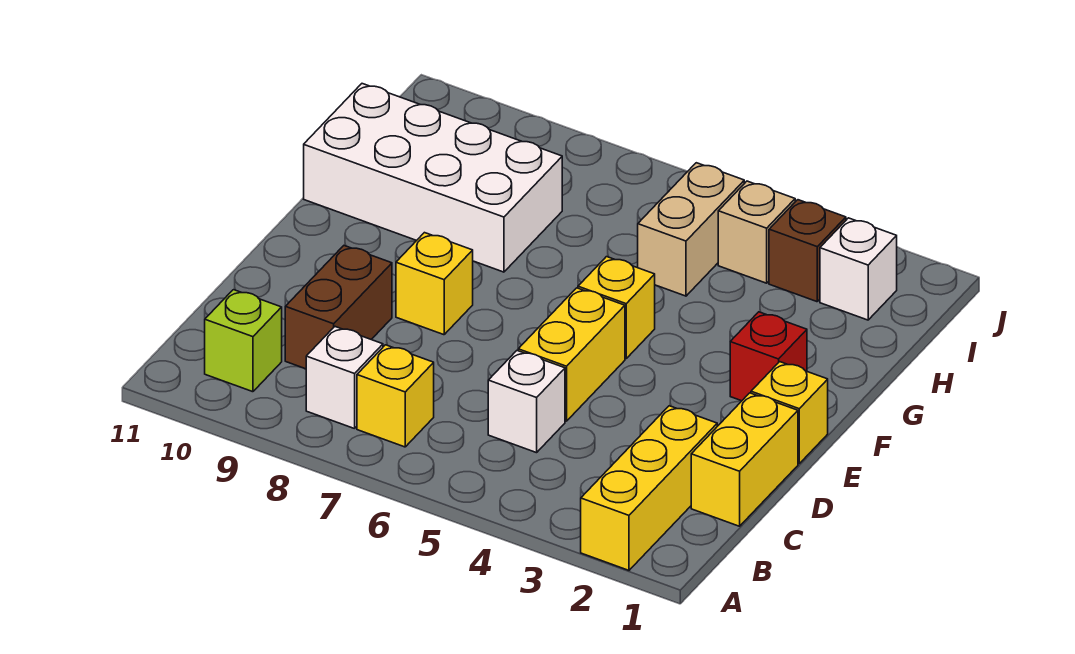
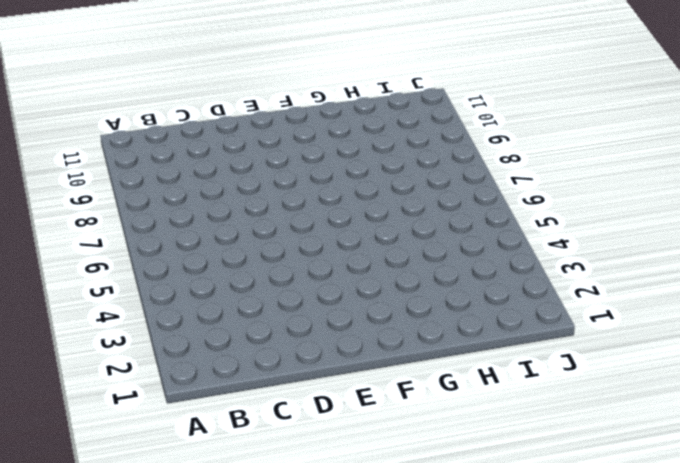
none -> yellow brick A2:C2 level 1
none -> yellow brick B7 level 1
none -> white brick B8 level 1

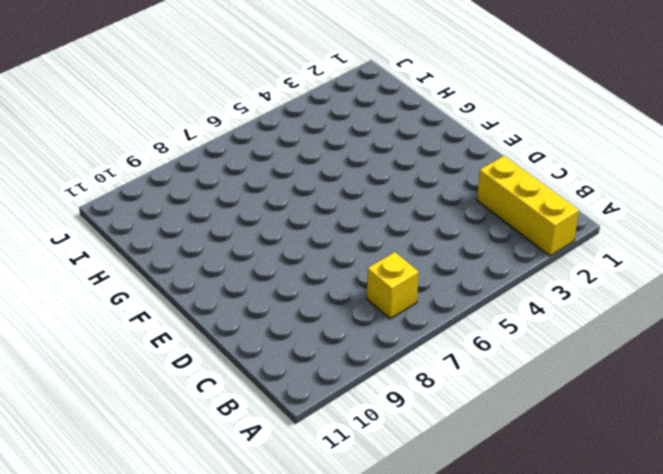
none -> white brick B8 level 1
none -> lime brick B10 level 1
none -> yellow brick C1:D1 level 1

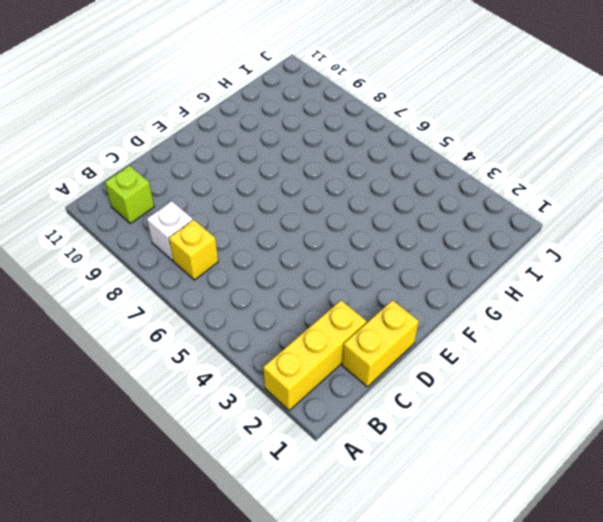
none -> white brick C5 level 1
none -> brown brick C9:D9 level 1
none -> yellow brick D5:E5 level 1

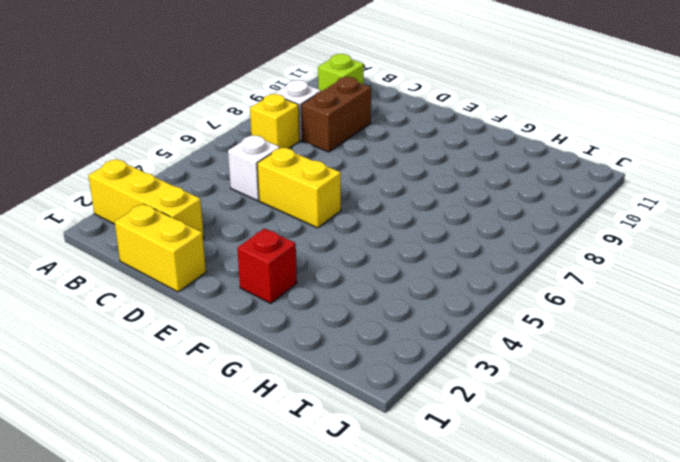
brown brick C8:C9 level 1 -> brown brick C9:D9 level 1
none -> yellow brick E1 level 1
none -> yellow brick E8 level 1
none -> yellow brick F5 level 1

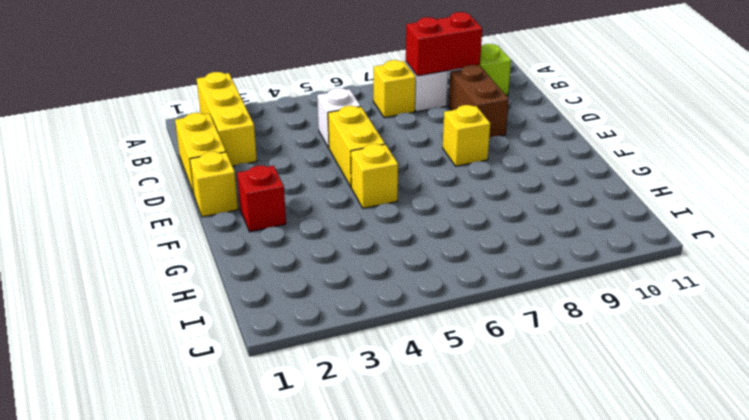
red brick B8:B9 level 2 -> none
none -> white brick G8:H11 level 1
none -> tan brick H5:I5 level 1
none -> white brick I2 level 1

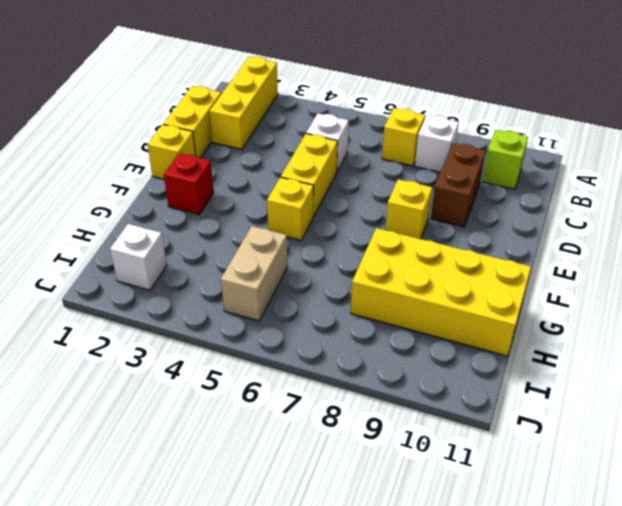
yellow brick G8:H11 level 1 -> white brick G8:H11 level 1
none -> brown brick I3 level 1
none -> tan brick I4 level 1

